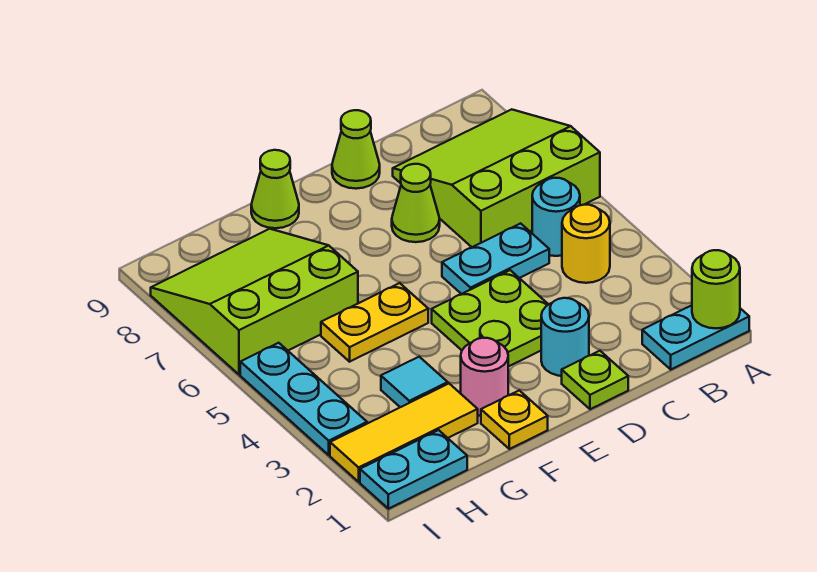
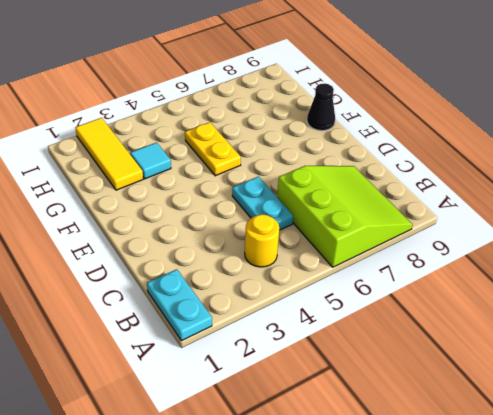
black cone F9 level 1 -> lime cone F9 level 1
none -> cyan round brick B5 level 1
none -> lime plate D1 level 1
none -> cyan round brick D2 level 1

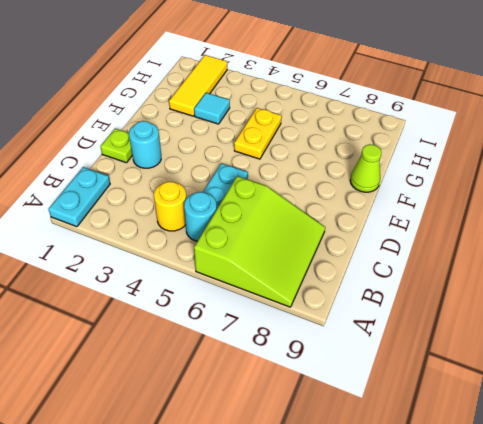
none -> lime plate D3:E4 level 1
none -> lime cone D7 level 1
none -> lime cone D9 level 1

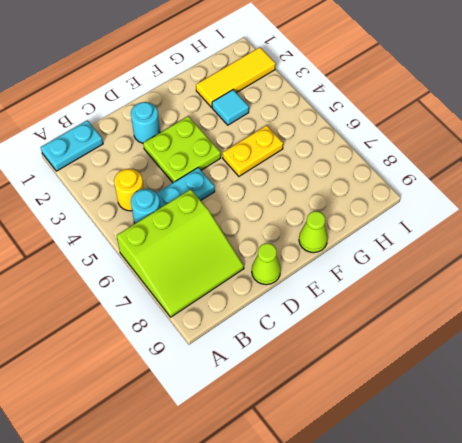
none -> lime plate D1 level 1
none -> lime cone D7 level 1
none -> yellow plate F1 level 1

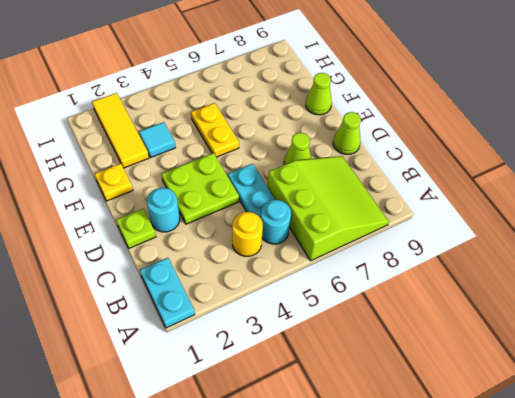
none -> pink round brick F2 level 1
none -> lime slope G6:I8 level 1 top 6
none -> cyan plate H1:I1 level 1

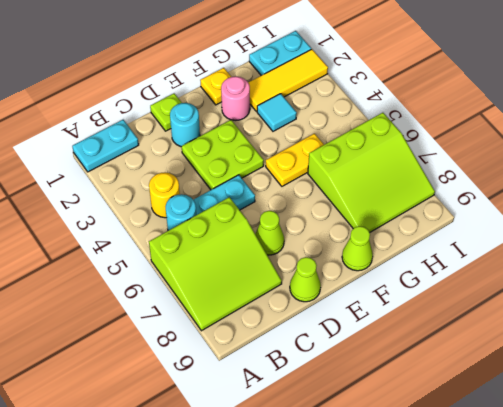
none -> cyan plate I3:I5 level 1
none -> lime round brick A1 level 2

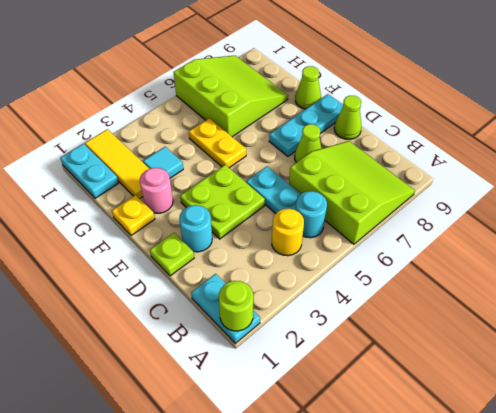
cyan plate E7:E9 level 1 -> cyan plate I3:I5 level 1

